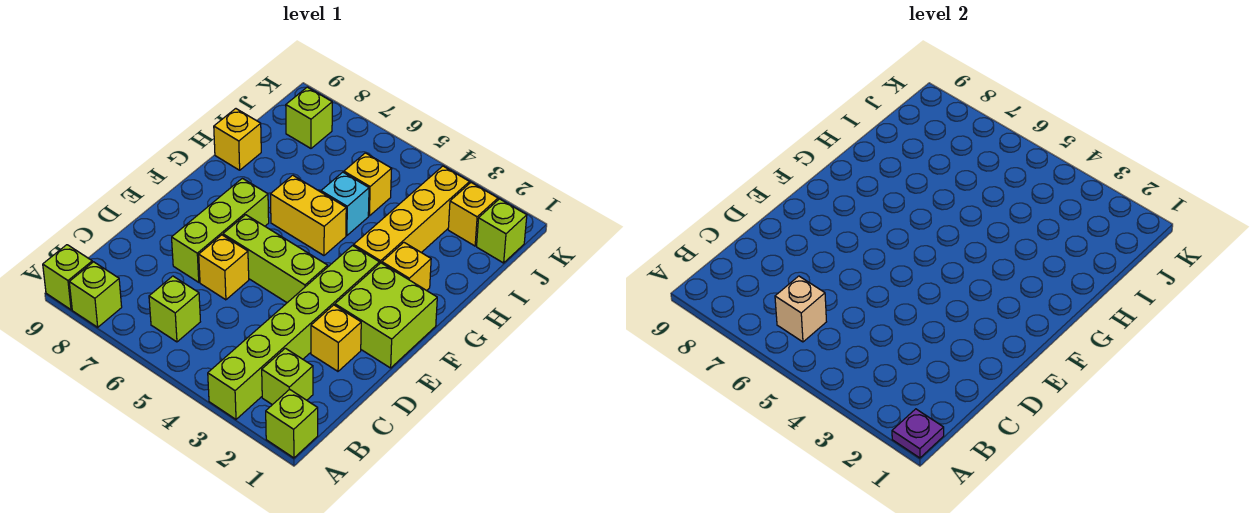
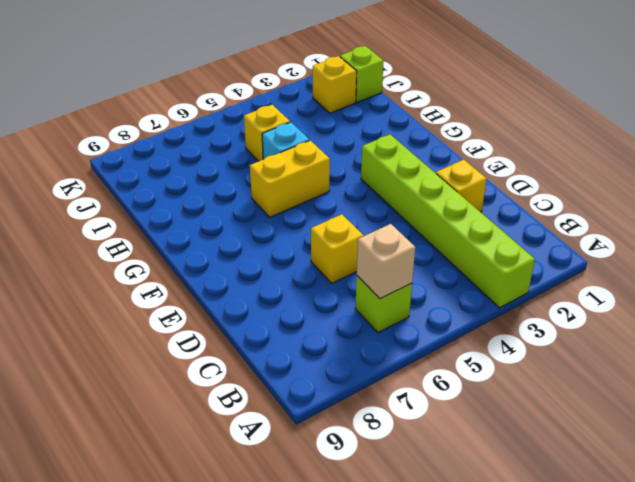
none -> lime brick A1 level 1
none -> lime brick A8 level 1
none -> lime brick A9 level 1

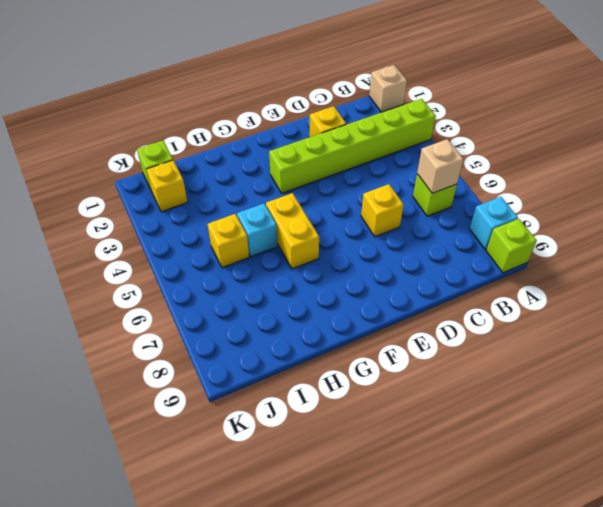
tan brick A1 level 1 -> lime brick A1 level 1
cyan brick A8 level 1 -> lime brick A8 level 1
none -> lime brick B2 level 1
none -> lime brick D7:F7 level 1
none -> lime brick E1:F2 level 1

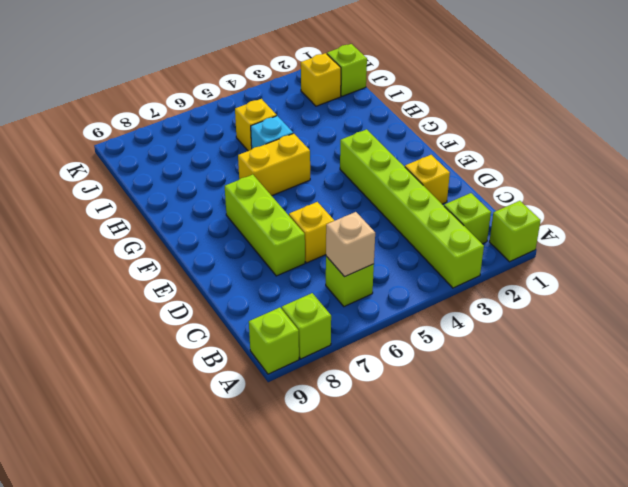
none -> lime brick E1:F2 level 1
none -> lime brick E4:E6 level 1
none -> yellow brick G2 level 1

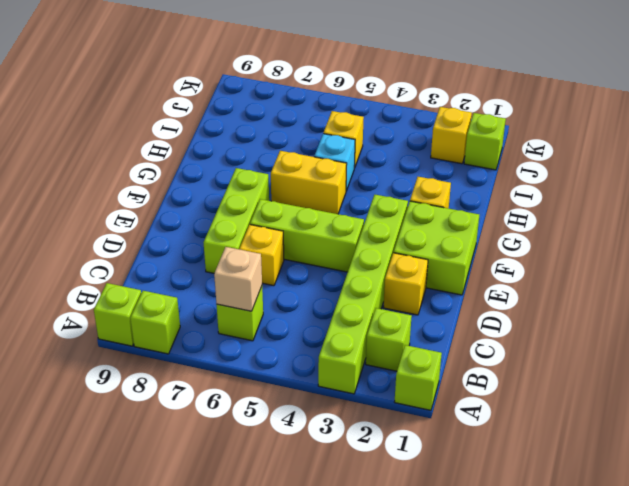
none -> yellow brick G3:J3 level 1
none -> yellow brick H9 level 1
none -> lime brick J8 level 1

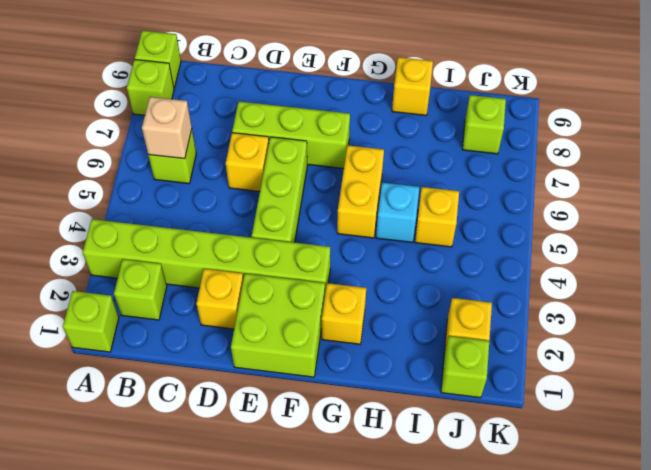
none -> yellow brick G3:J3 level 1
none -> purple plate A1 level 2

